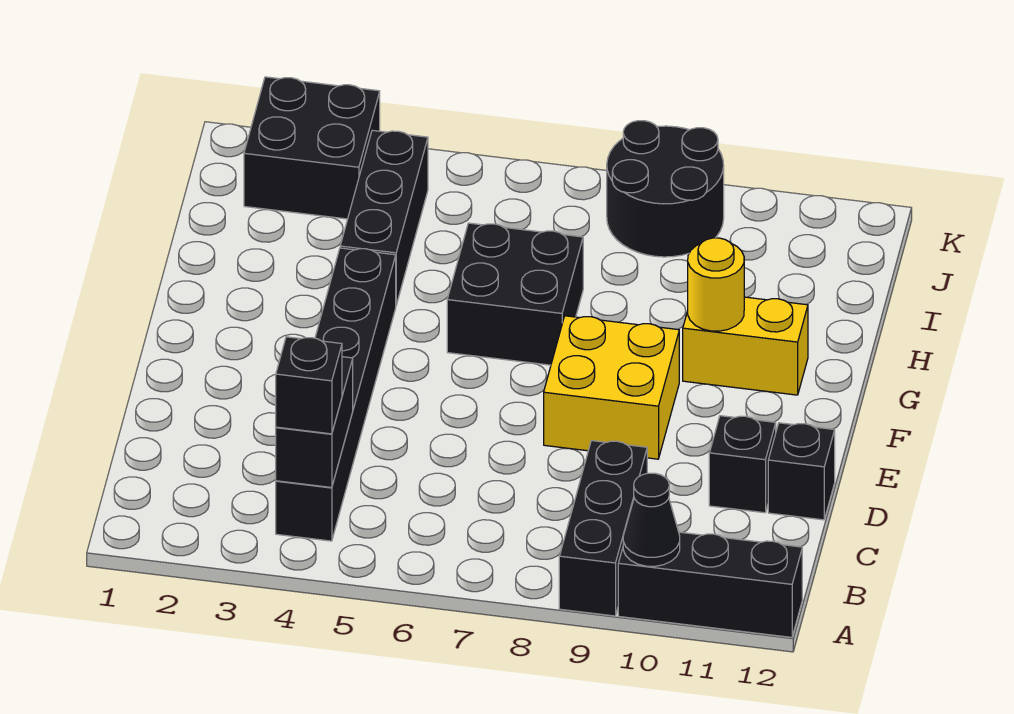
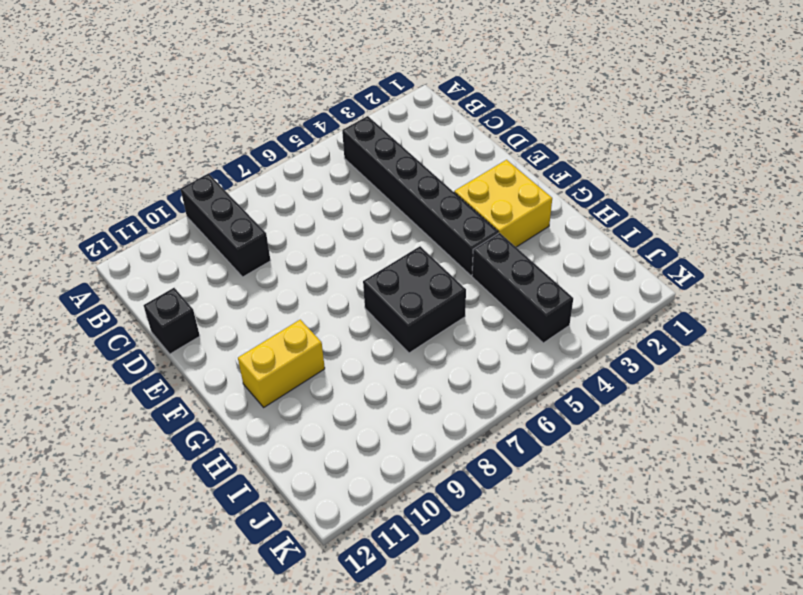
yellow brick F2:G3 level 1 -> yellow brick E8:F9 level 1
none -> black brick A10:A12 level 1
none -> black brick D11 level 1
none -> black brick J2:K3 level 1

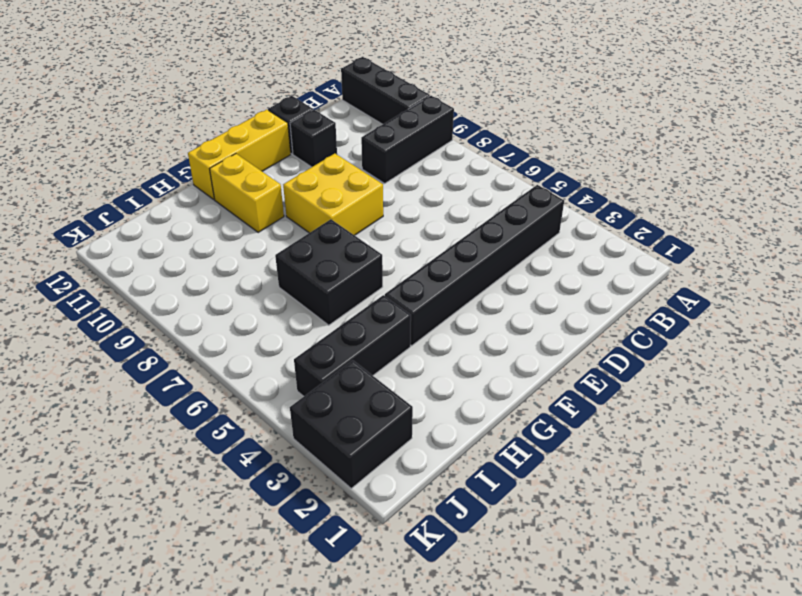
yellow brick E12:G12 level 1 -> none
none -> black round brick J8:K9 level 1
none -> black cone A10 level 2
none -> black brick B4:C4 level 2

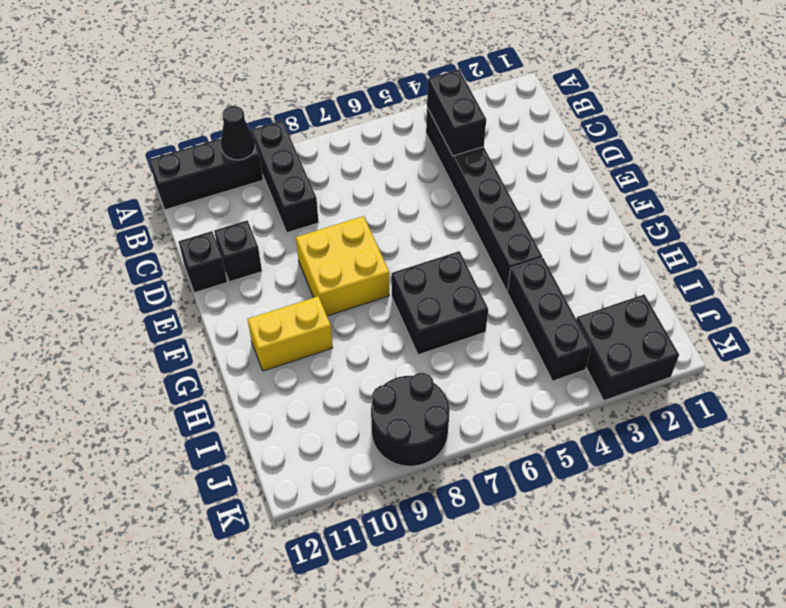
none -> yellow round brick G10 level 2
none -> black brick B4 level 3

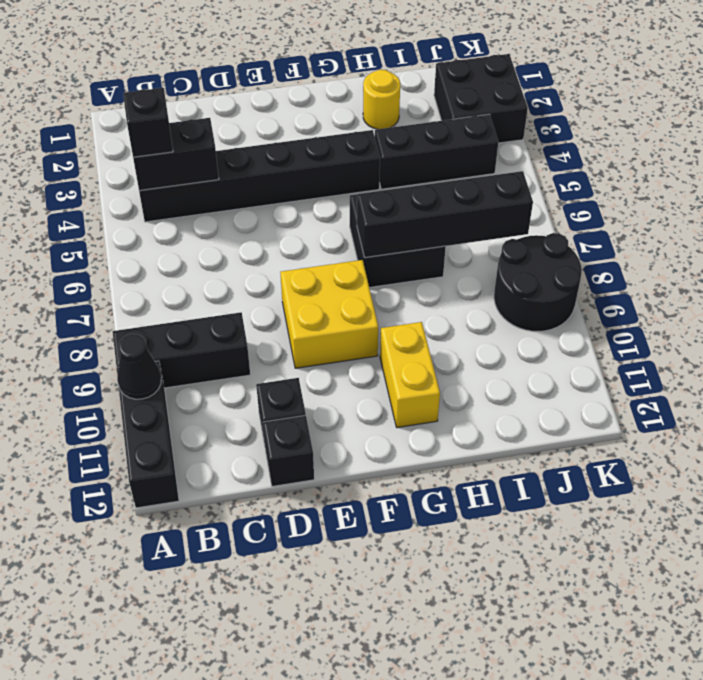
black brick G7:J7 level 2 -> none
yellow round brick H2 level 1 -> yellow round brick G10 level 2

